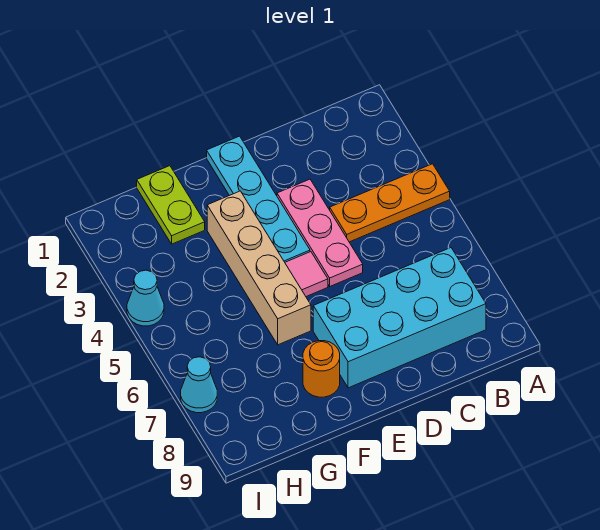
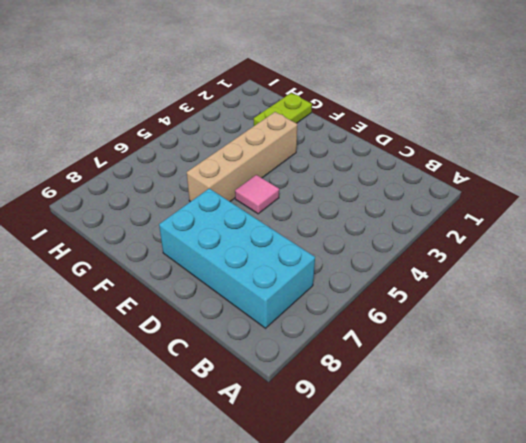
none -> orange plate A4:C4 level 1
none -> pink plate D3:D5 level 1

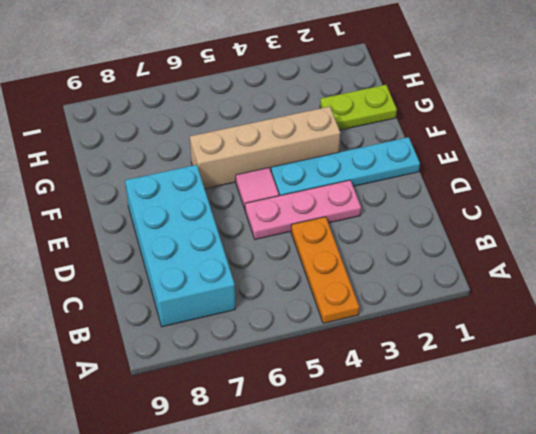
none -> orange round brick F8 level 1
none -> cyan cone I4 level 1

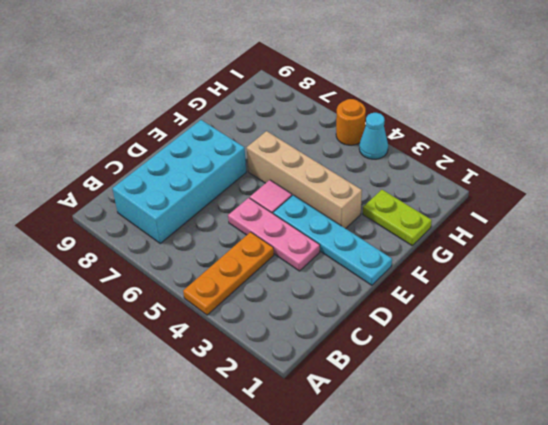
orange round brick I5 level 1 -> orange round brick F8 level 1
none -> cyan cone I7 level 1

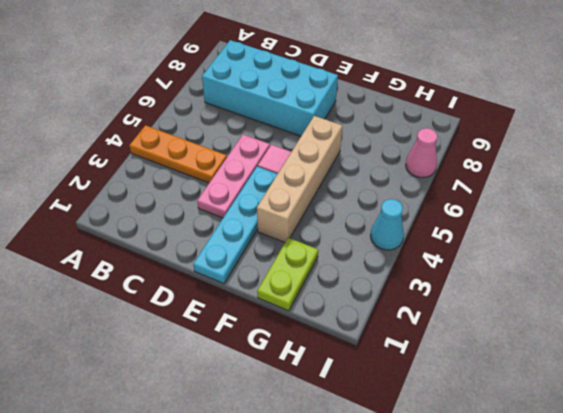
pink cone I7 level 1 -> cyan cone I7 level 1
none -> orange round brick F8 level 1

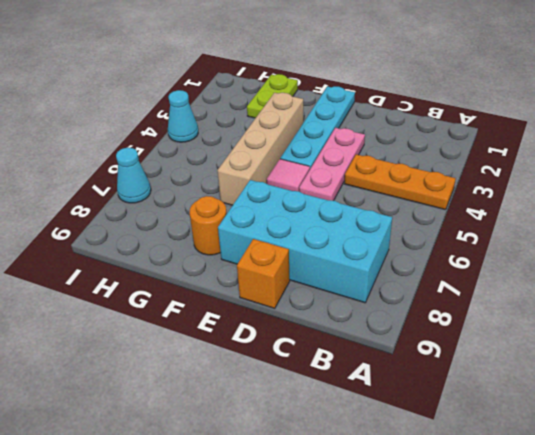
orange brick D9 level 1 -> none

